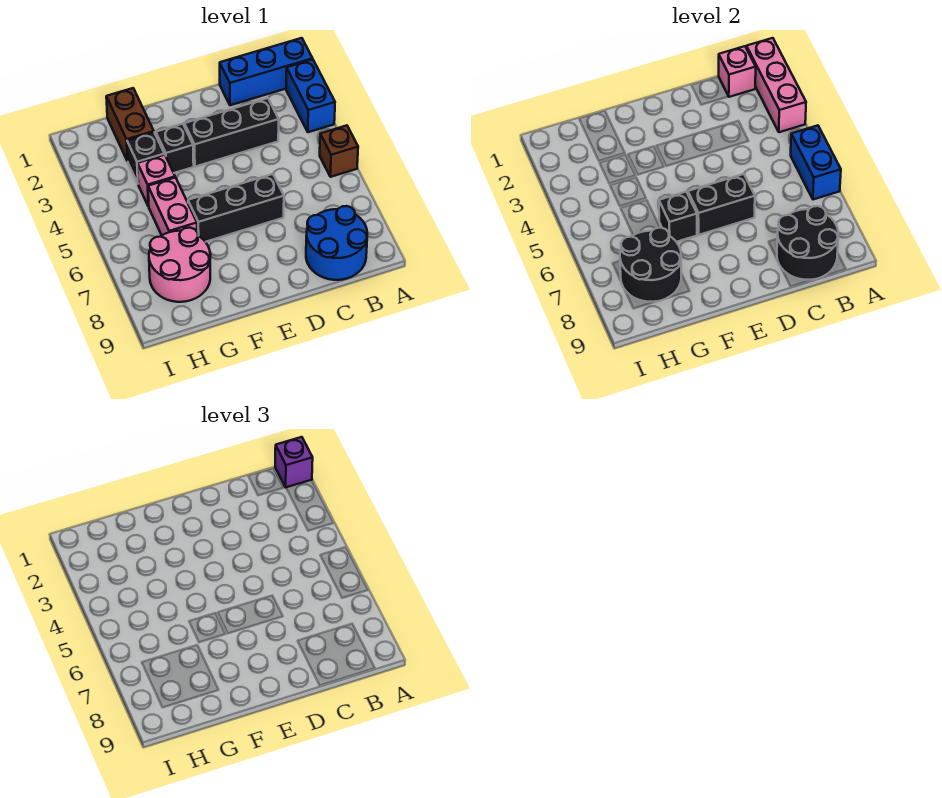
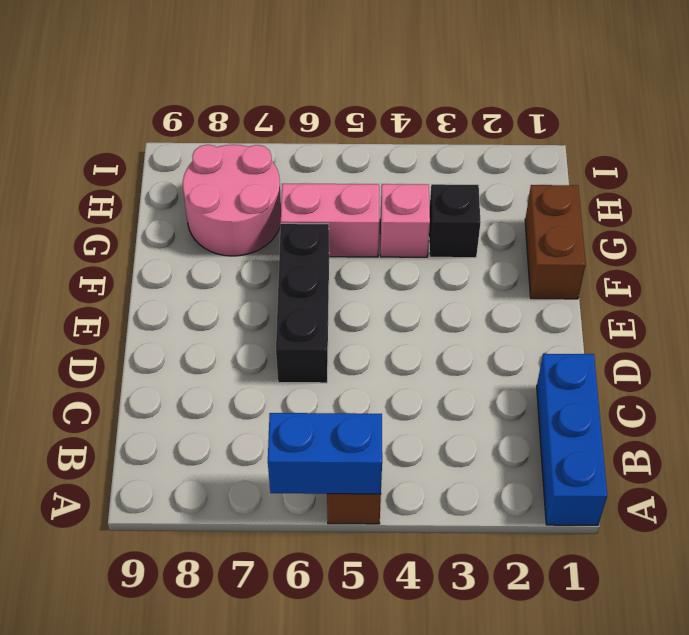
brown brick F1:G1 level 1 -> brown brick G1:G2 level 1
none -> blue brick A2:A3 level 1
none -> blue round brick B8:C9 level 1
none -> black brick C3:E3 level 1

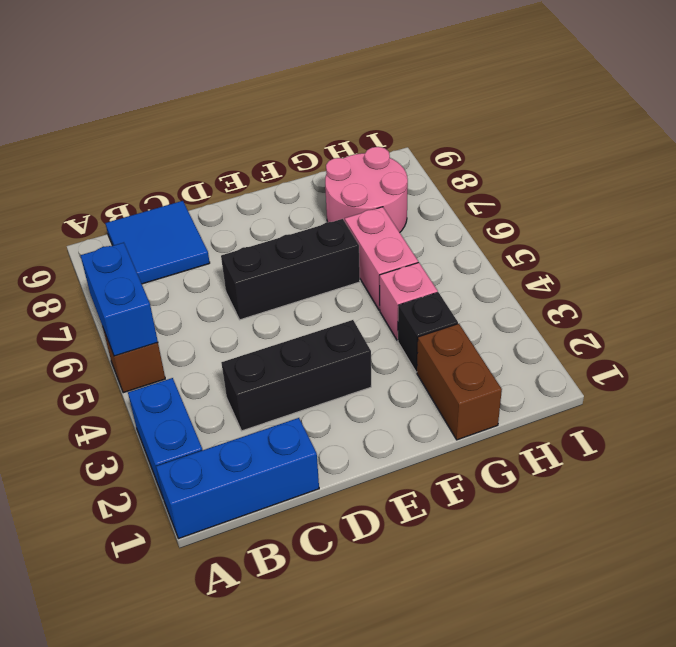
blue tile B8:C9 level 1 -> blue round brick B8:C9 level 1
none -> black brick F3 level 1
none -> pink brick A1:A3 level 2
none -> pink brick B1 level 2

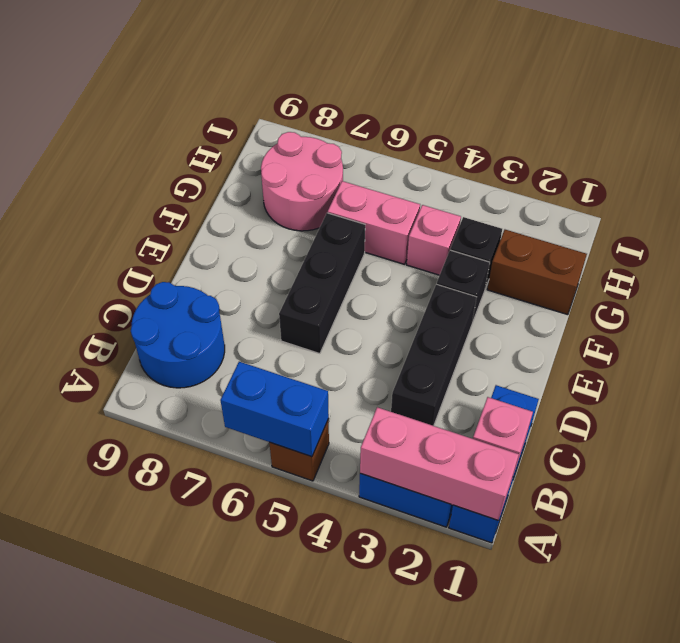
none -> black round brick B8:C9 level 2
none -> black brick D6:E6 level 2
none -> black brick F6 level 2

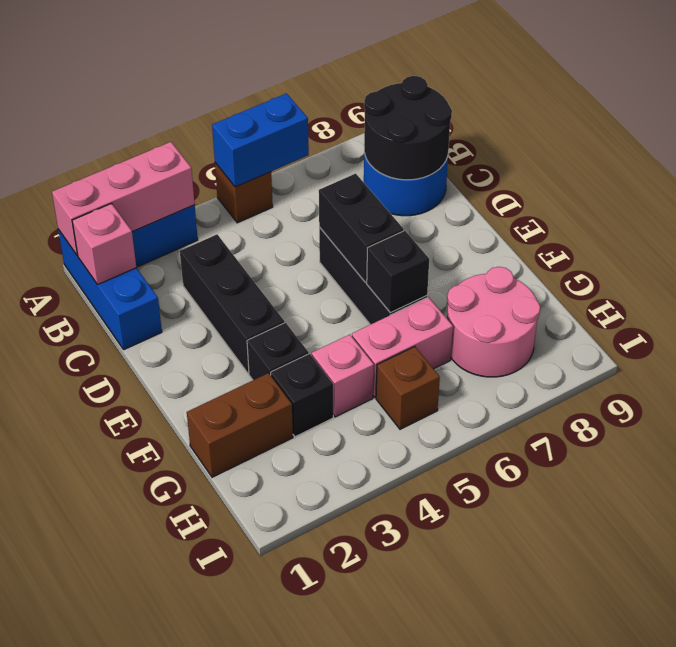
brown brick H5 level 1 -> none
none -> black round brick G7:H8 level 2
none -> purple brick A1 level 3

